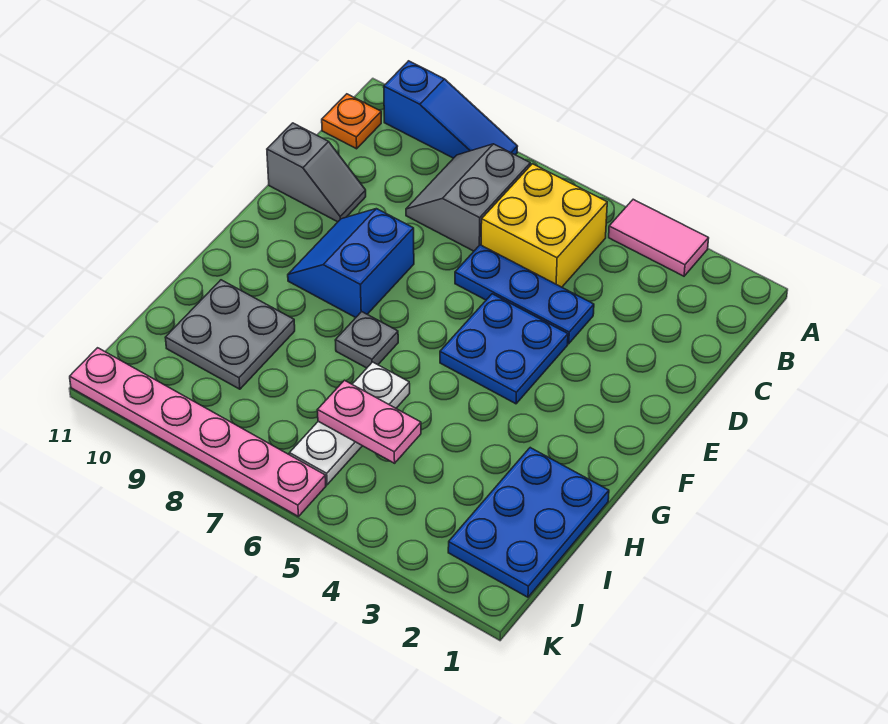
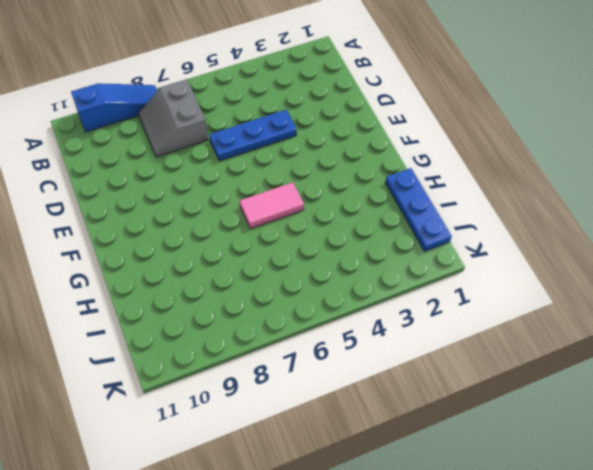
pink tile G5:G6 level 1 -> pink tile A3:A4 level 1
blue plate H1:J1 level 1 -> blue plate H1:J2 level 1
none -> yellow brick B5:C6 level 1
none -> orange plate B11 level 1
none -> grey slope D10:D11 level 1 top 11

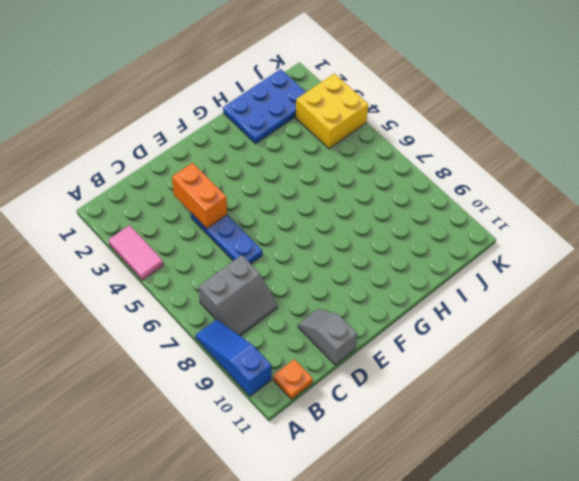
orange brick D3:D4 level 2 -> none
yellow brick J3:K4 level 1 -> yellow brick B5:C6 level 1
none -> blue plate E4:F5 level 1
none -> blue slope E8:F9 level 1 top 8
none -> grey plate G7 level 1

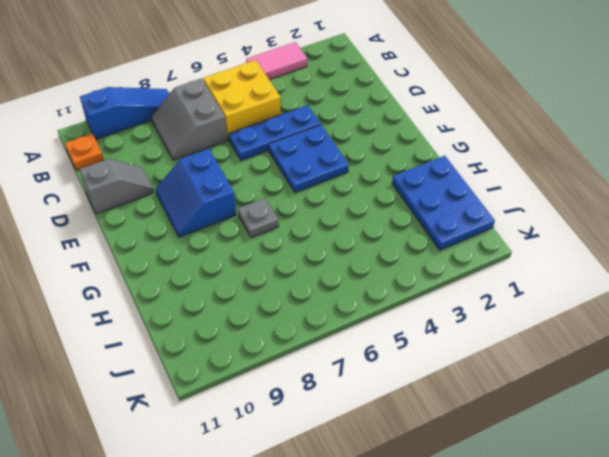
none -> white plate H6:J6 level 1
none -> grey plate H9:I10 level 1
none -> pink plate K6:K11 level 1

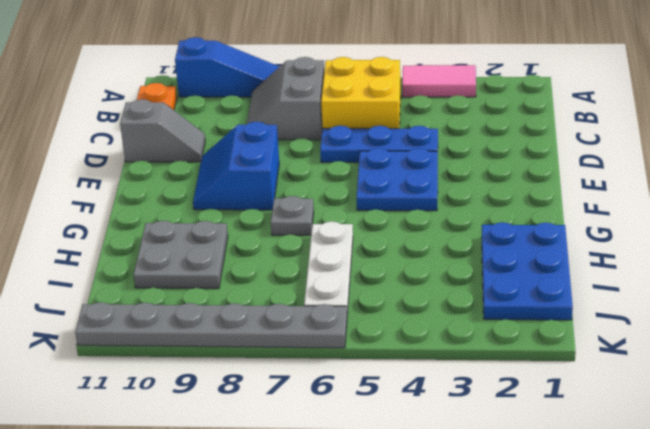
grey plate K6:K11 level 1 -> pink plate K6:K11 level 1
none -> pink plate I5:I6 level 2

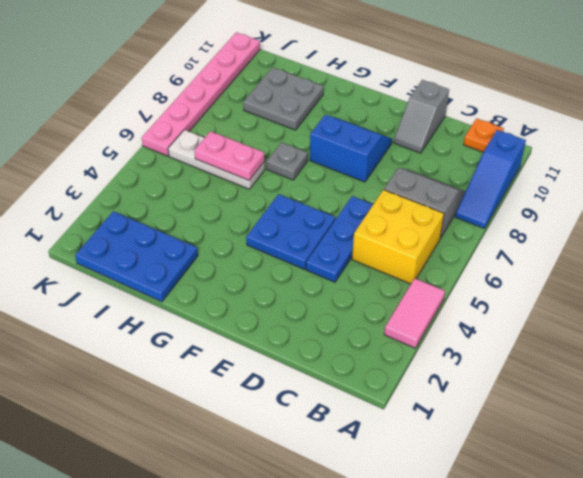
pink plate H6:I6 level 2 -> pink plate I5:I6 level 2

